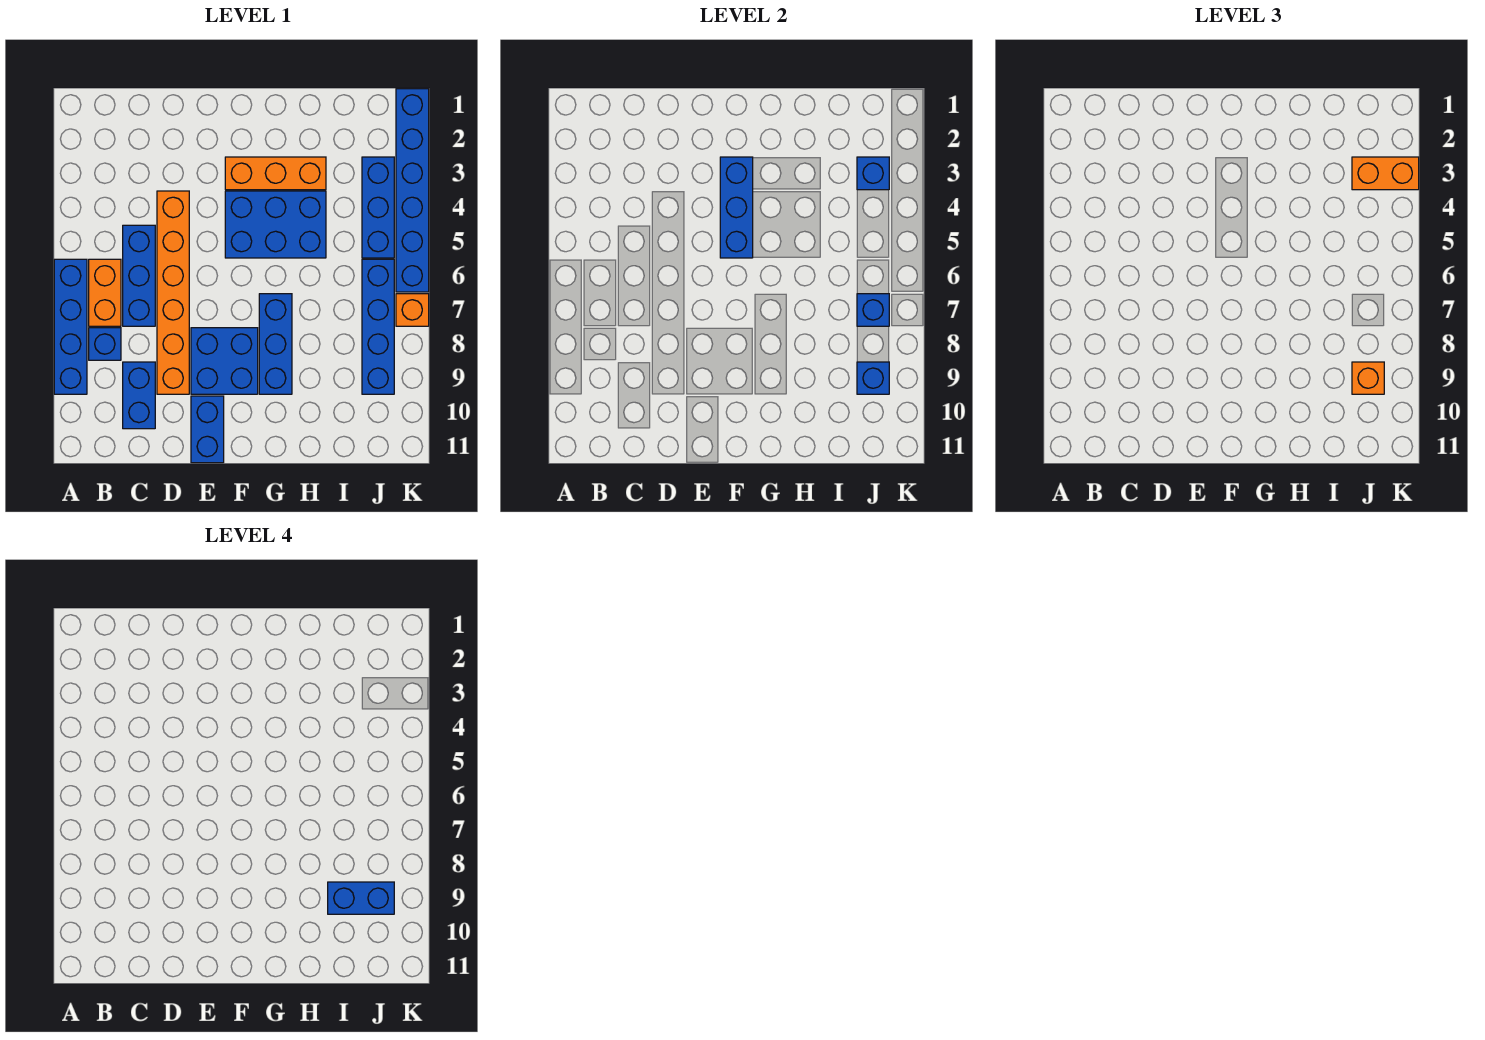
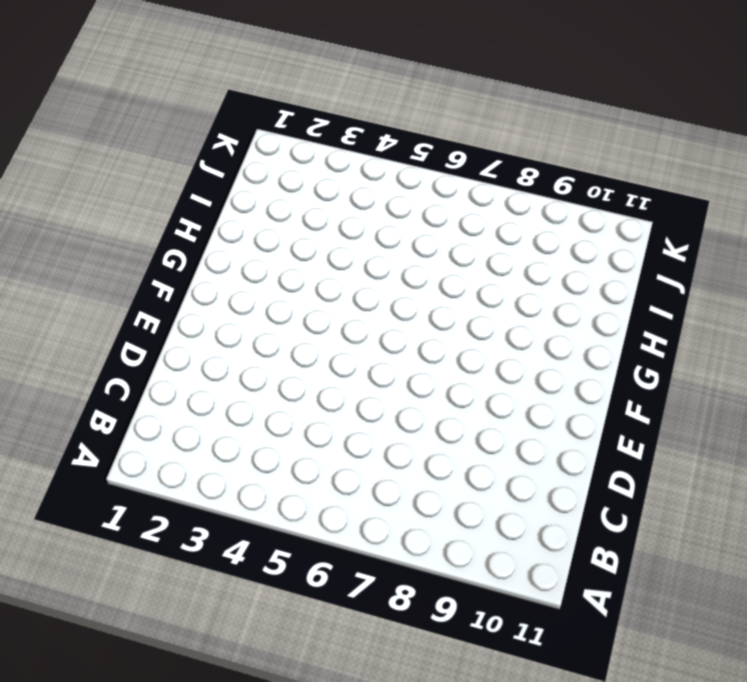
none -> blue brick A6:A9 level 1
none -> orange brick B6:B7 level 1
none -> blue brick B8 level 1

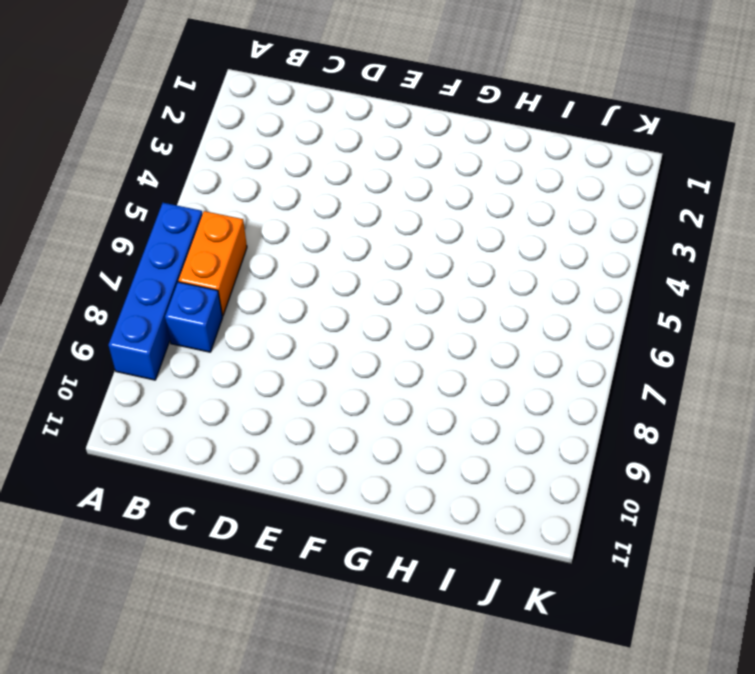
none -> blue brick C5:C7 level 1
none -> blue brick C9:C10 level 1
none -> orange brick D4:D9 level 1

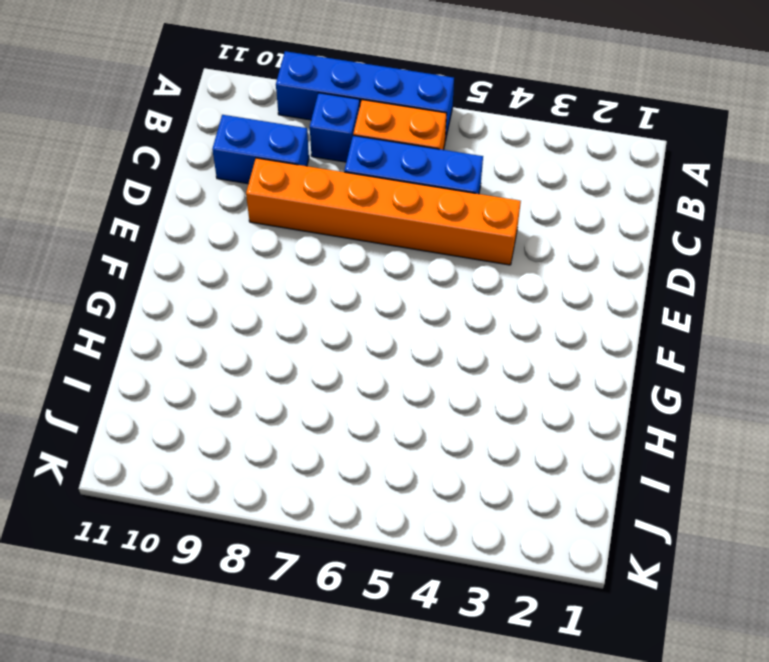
none -> blue brick E8:F9 level 1
none -> blue brick E10:E11 level 1
none -> orange brick F3:H3 level 1

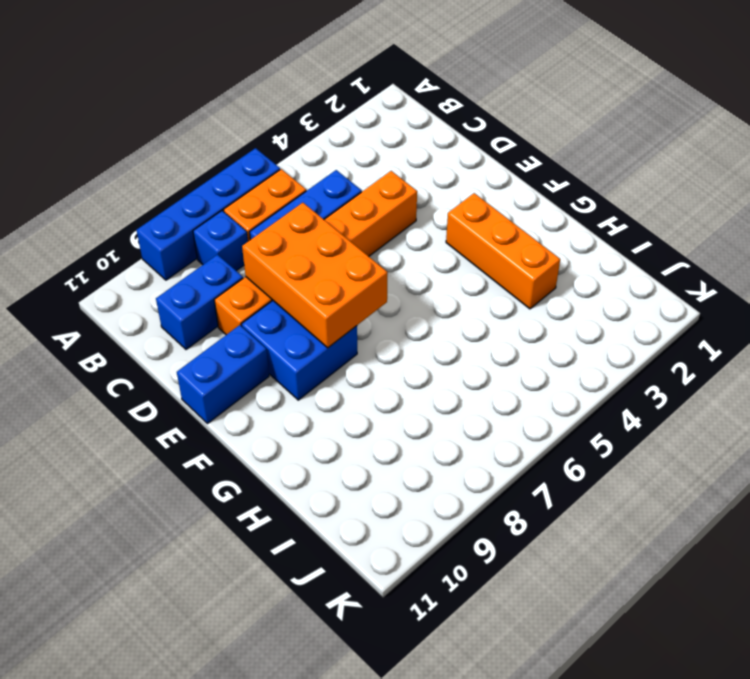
orange brick D7:F8 level 2 -> none
none -> blue brick F4:H5 level 1
none -> blue brick G7:G9 level 1
none -> blue brick J3:J5 level 1

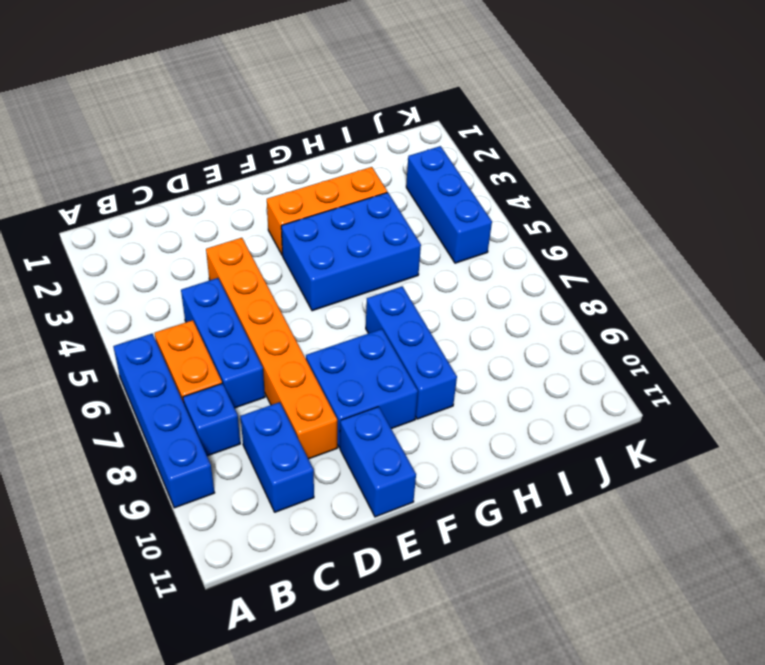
none -> blue brick J6:J9 level 1
none -> blue brick K1:K6 level 1
none -> orange brick K7 level 1

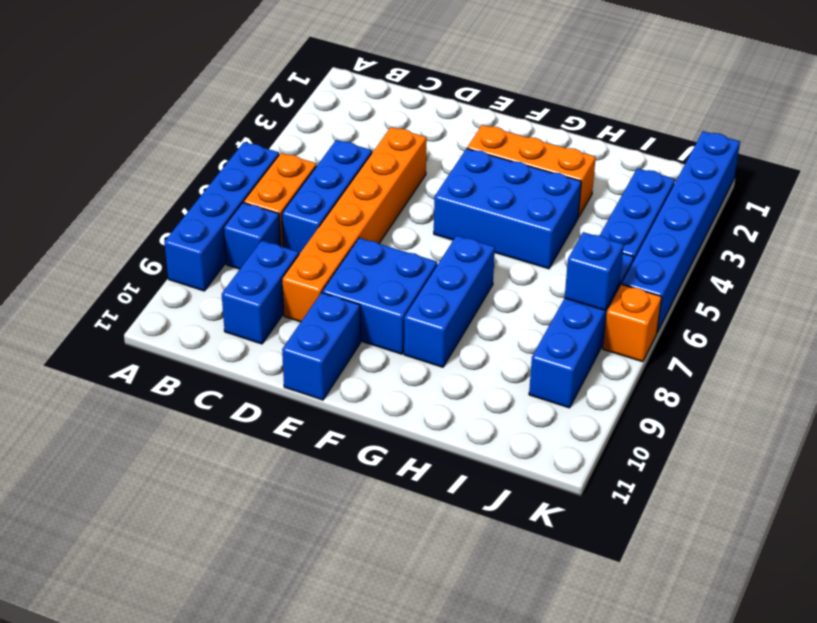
none -> blue brick F3:F5 level 2
none -> blue brick J3 level 2
none -> blue brick J9 level 2

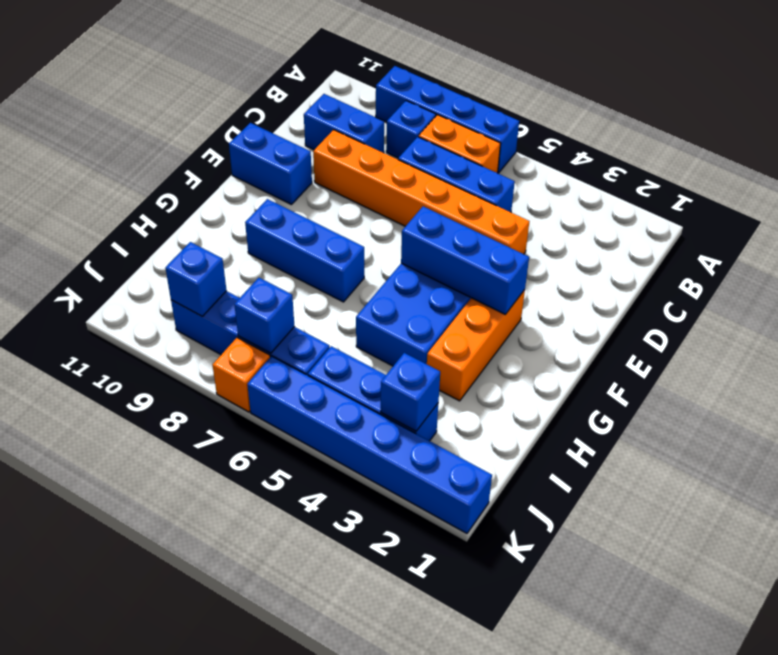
none -> blue brick E8:F9 level 1
none -> orange brick J3:K3 level 3
none -> orange brick J9 level 3

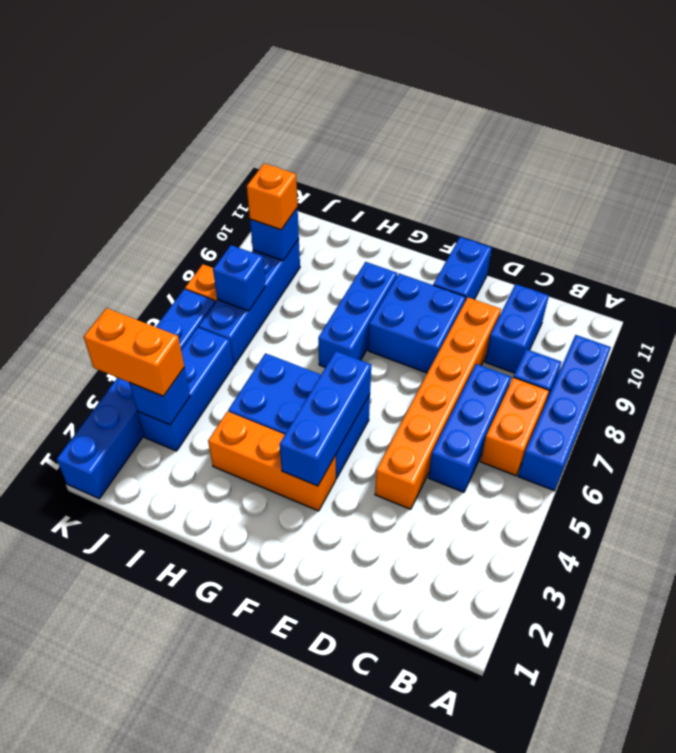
none -> blue brick I9:J9 level 4

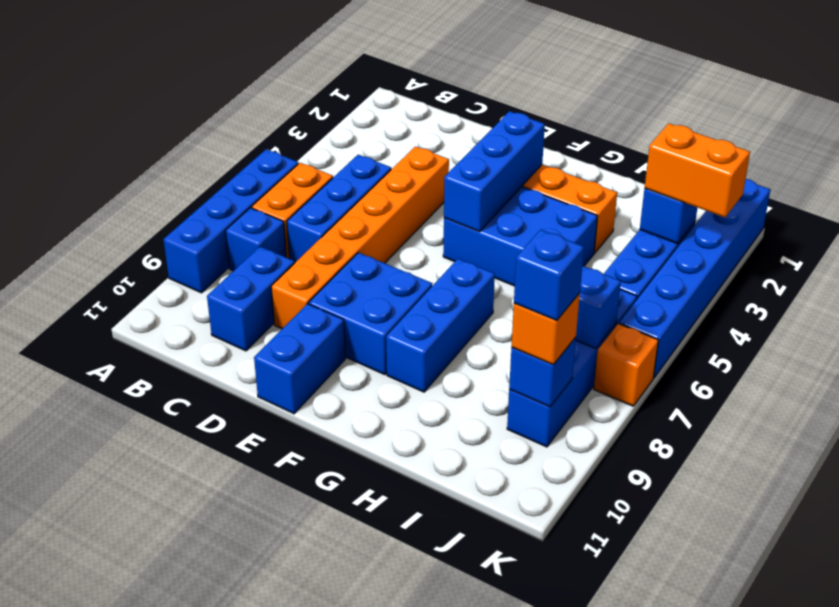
blue brick J9 level 4 -> blue brick I9:J9 level 4

